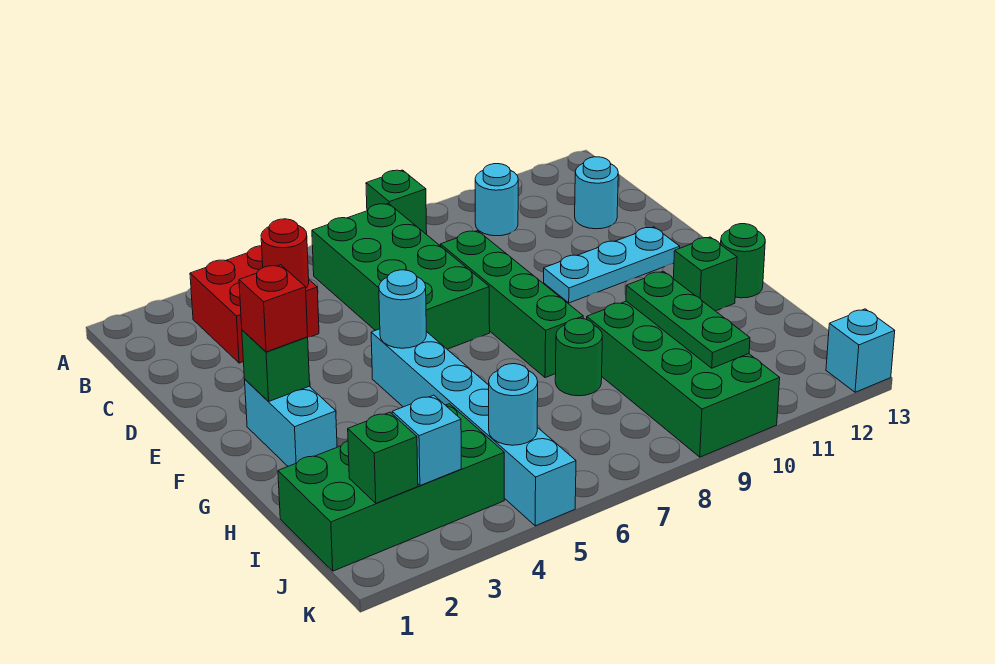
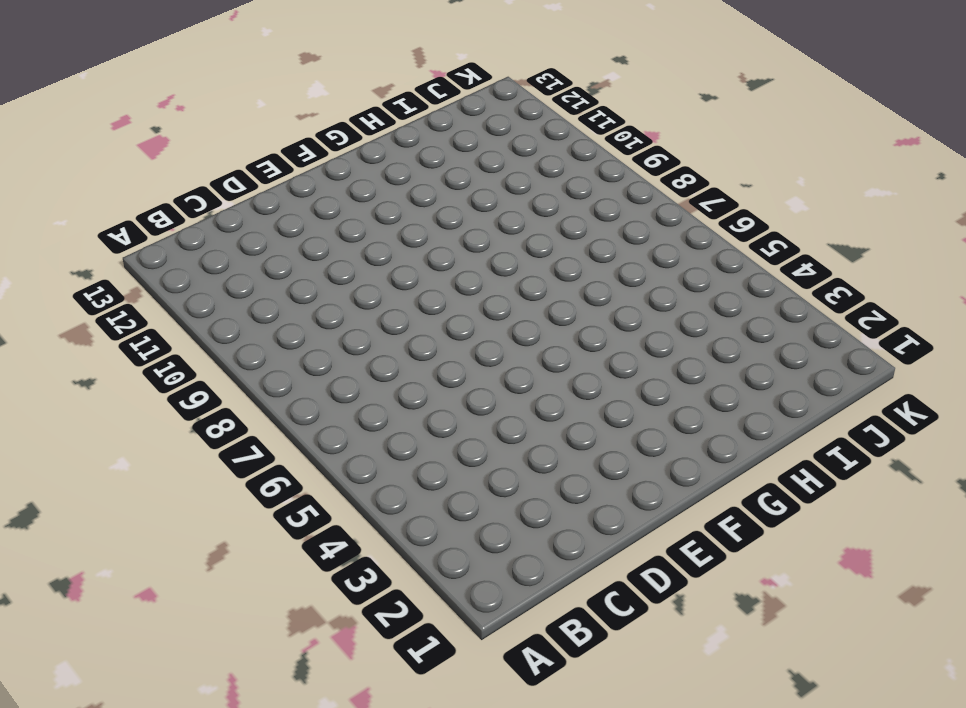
none -> green brick A8 level 1
none -> red brick B3:C4 level 1
none -> green brick B6:E7 level 1

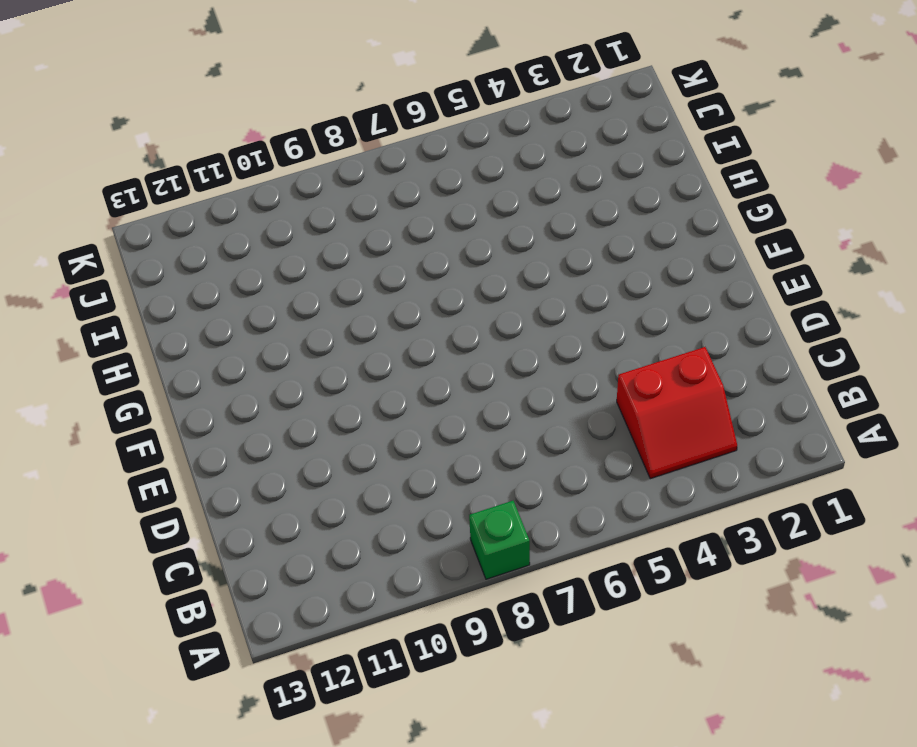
red slope B3:C4 level 1 top C -> red brick B3:C4 level 1
none -> green brick B6:E7 level 1
none -> cyan round brick B10 level 1
none -> cyan round brick C12 level 1

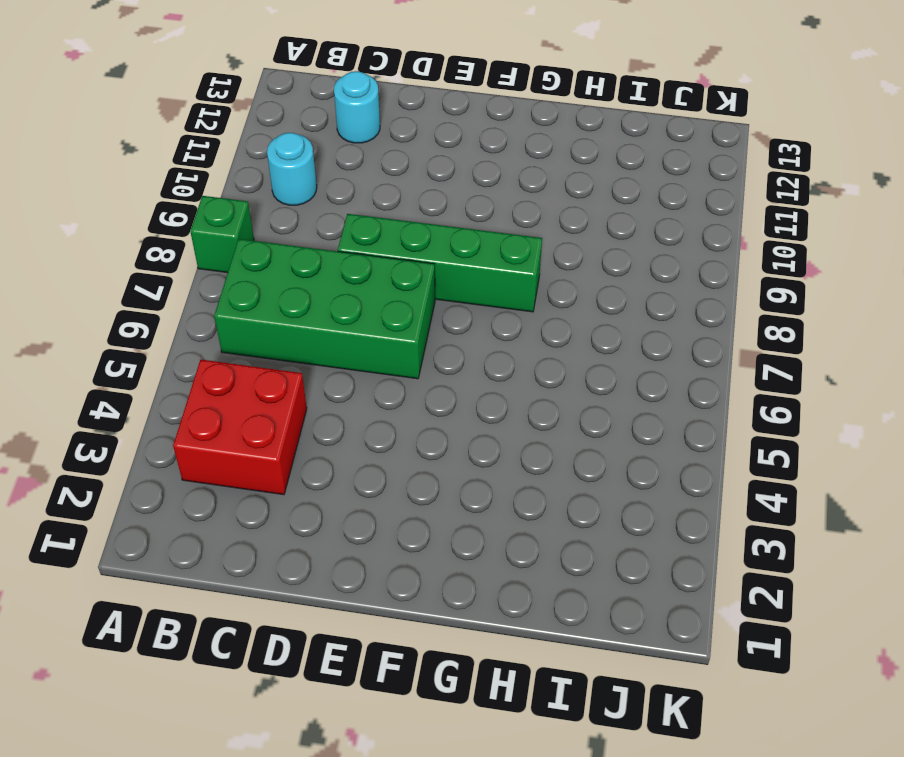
none -> cyan plate E10:E12 level 1
none -> cyan brick F2:G2 level 1
none -> cyan brick F5:K5 level 1

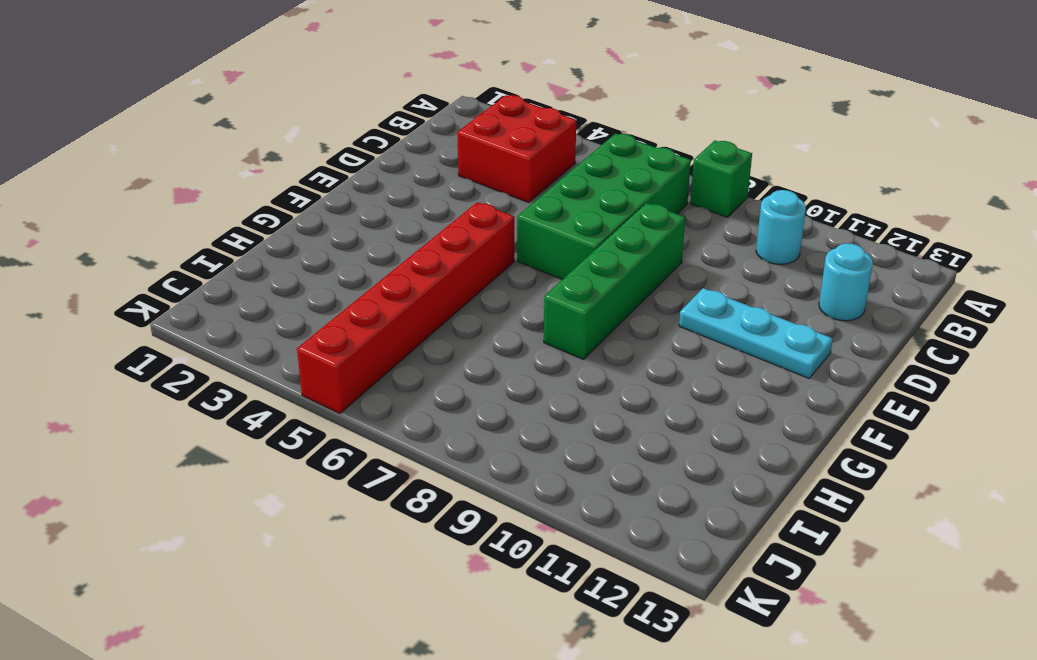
red brick F5:K5 level 1 -> cyan brick F5:K5 level 1
none -> cyan brick F2:G2 level 1
none -> green brick G12 level 1
none -> green round brick G13 level 1

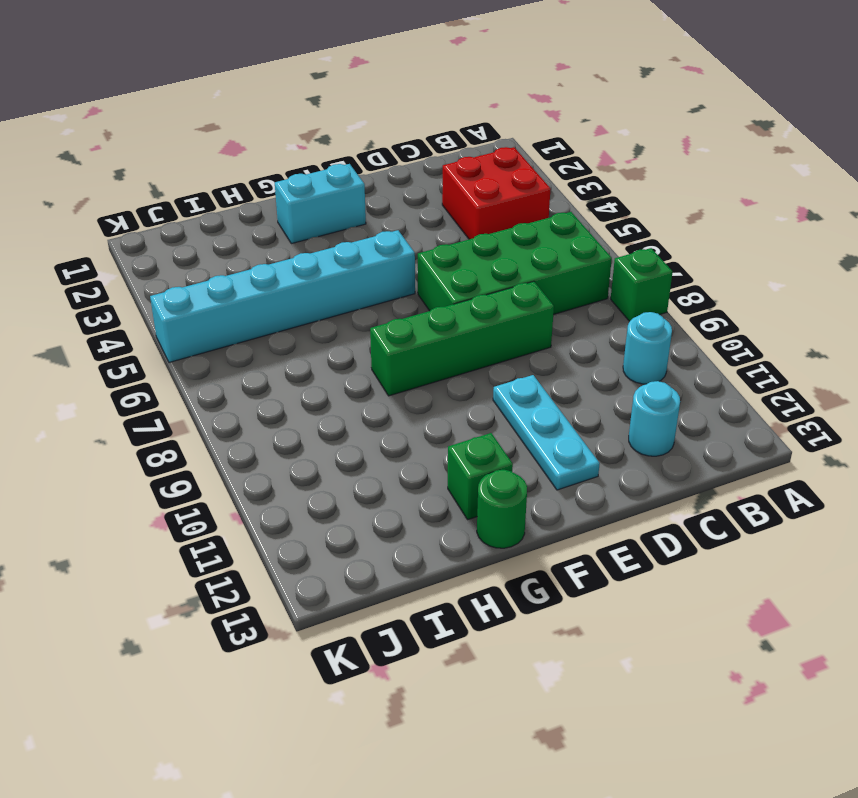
none -> green round brick H8 level 1
none -> green brick H9:K10 level 1
none -> green brick I1:J4 level 1

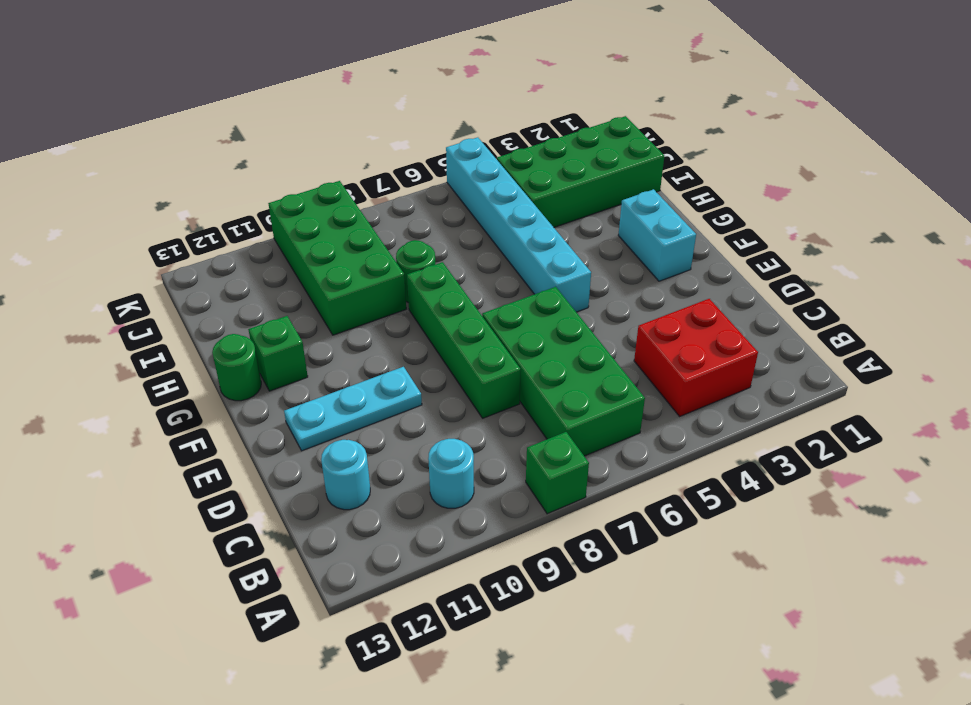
none -> cyan brick K13 level 1
none -> red round brick C4 level 2
none -> green brick F2 level 2

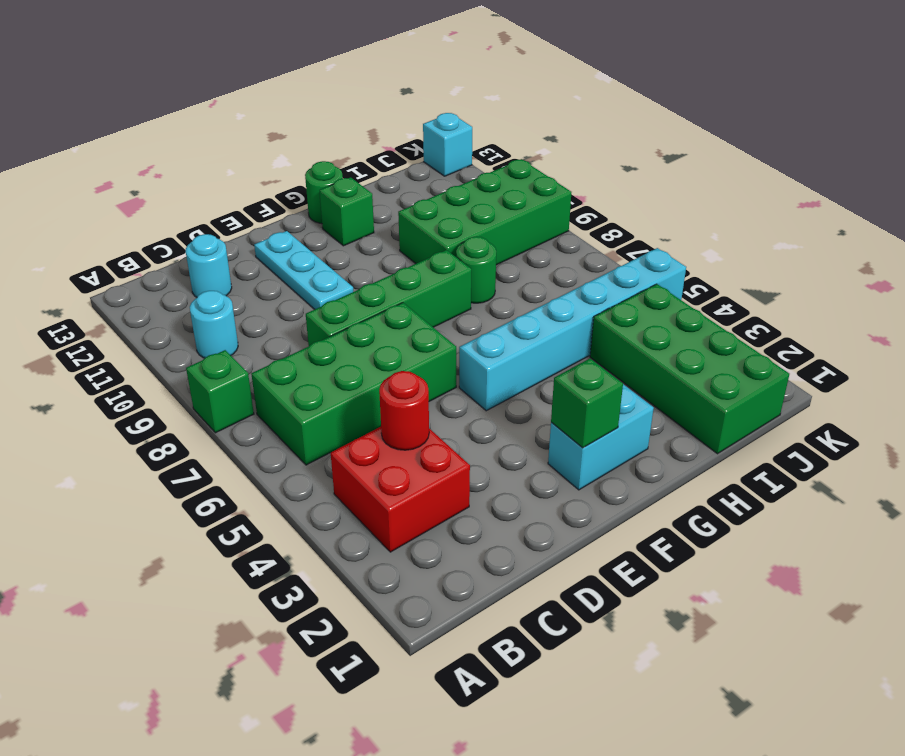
none -> cyan round brick F5 level 2
none -> green plate H10:J10 level 2
none -> green brick J2 level 2

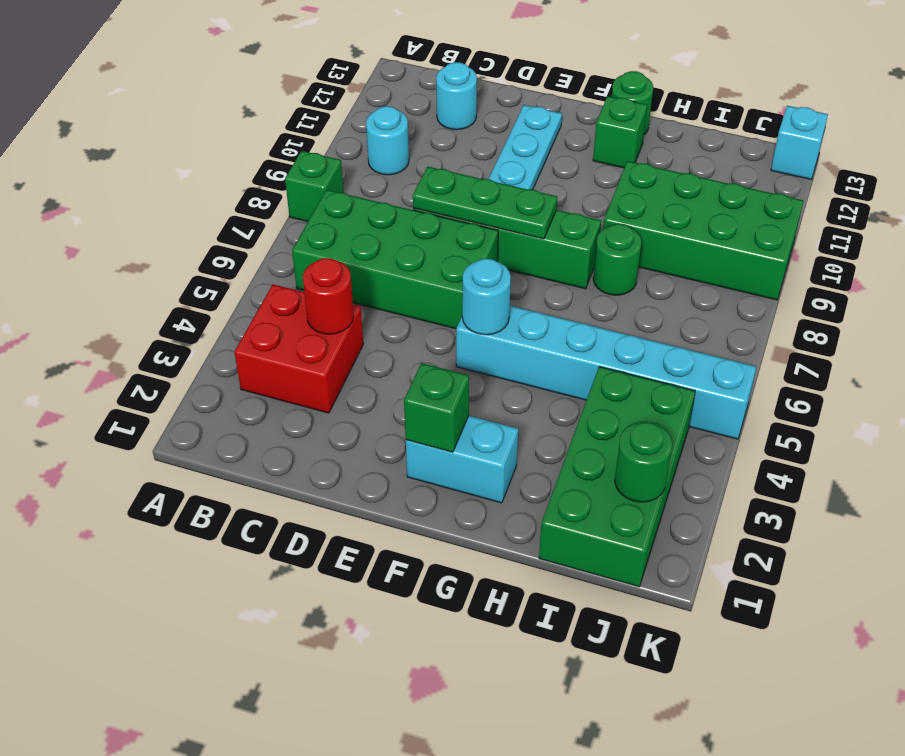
green plate D8:F8 level 2 -> green plate H10:J10 level 2
green round brick J2 level 2 -> green brick J2 level 2
none -> cyan brick J3 level 2
none -> cyan round brick J5 level 2
none -> red brick F2 level 3

